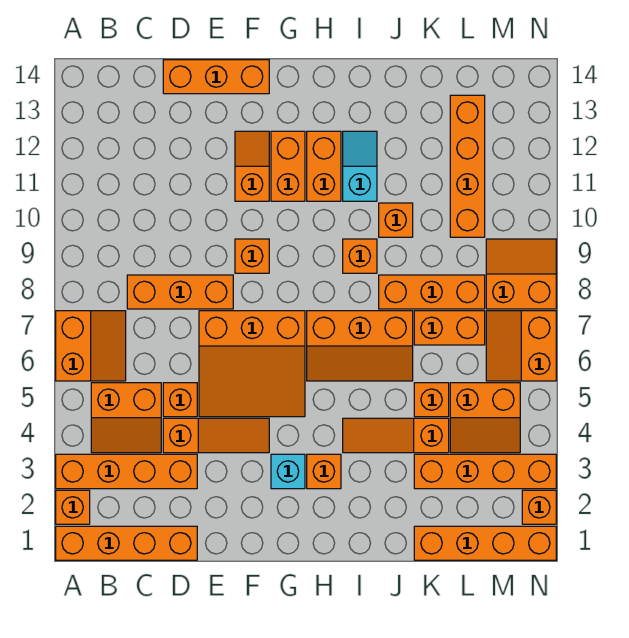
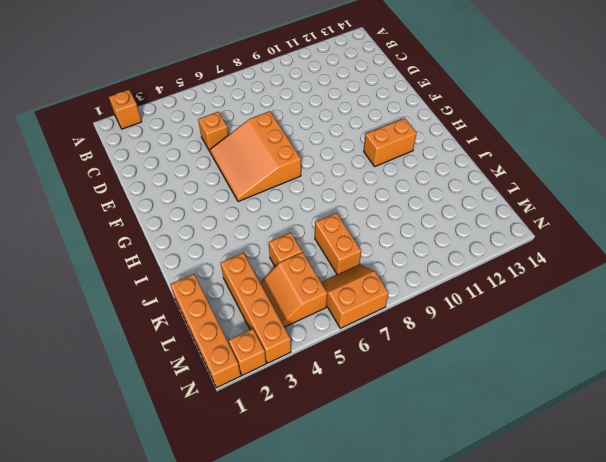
none -> orange brick A1:D1 level 1
none -> orange brick A3:D3 level 1
none -> orange slope A6:B7 level 1 top A
none -> orange slope B4:C5 level 1 top 5

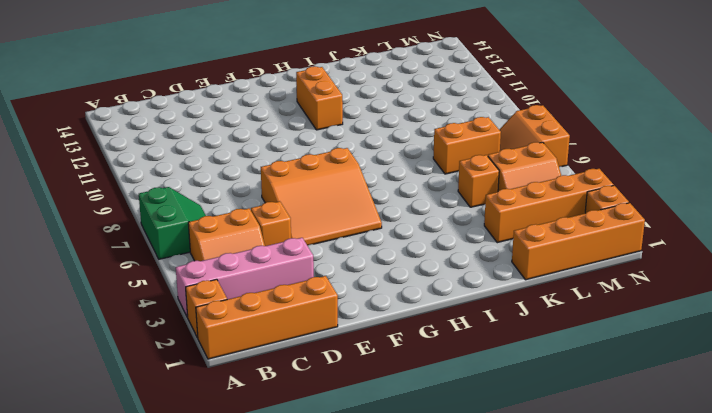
pink brick A3:D3 level 1 -> orange brick A3:D3 level 1
green slope A6:B7 level 1 top A -> orange slope A6:B7 level 1 top A
none -> orange brick C8:E8 level 1
none -> orange slope D4:F4 level 1 top D
none -> orange brick D14:F14 level 1
none -> orange brick F9 level 1

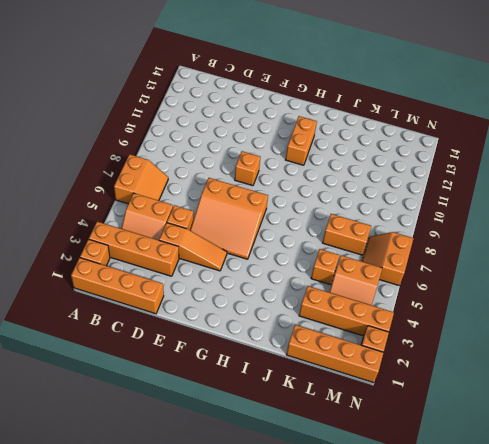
none -> orange brick C8:E8 level 1
none -> orange brick D14:F14 level 1
none -> orange slope F11:F12 level 1 top 11
none -> cyan brick G3 level 1

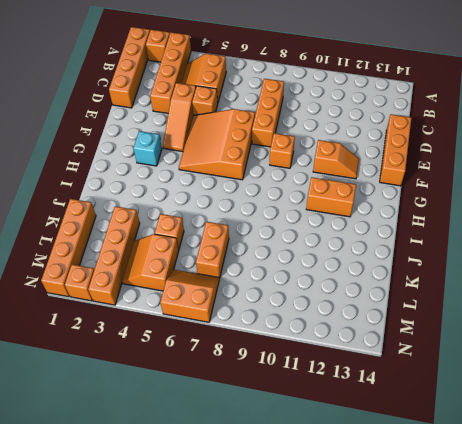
none -> orange slope A6:B7 level 1 top A
none -> orange brick G11:G12 level 1
none -> orange brick H3 level 1
none -> orange slope H6:J7 level 1 top 7

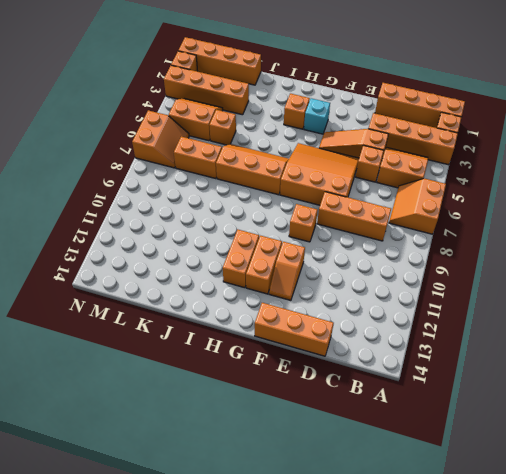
none -> orange slope I4:K4 level 1 top K
none -> orange brick I9 level 1
none -> cyan slope I11:I12 level 1 top 11
none -> orange brick J8:L8 level 1

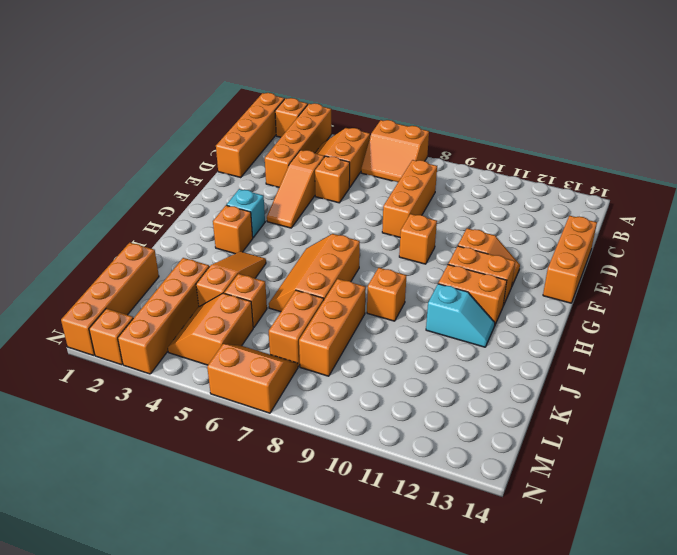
none -> orange slope E5:G7 level 1 top 7
none -> orange brick J10 level 1
none -> orange brick L10:L13 level 1
none -> orange slope M8:N9 level 1 top 8

